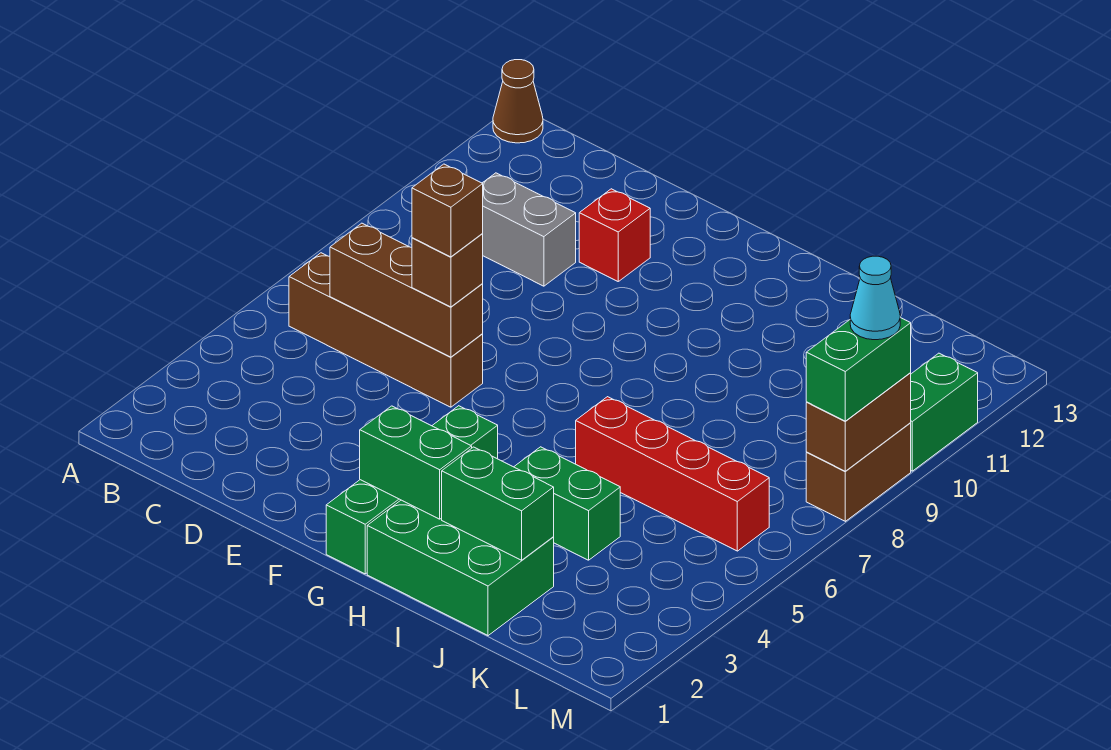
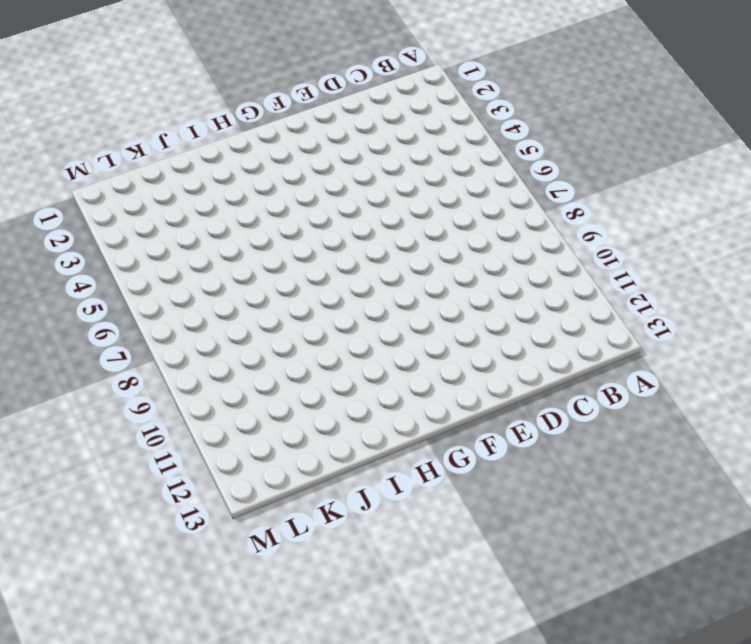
none -> brown cone A13 level 1
none -> brown brick B6:E6 level 1
none -> grey brick C10:D10 level 1

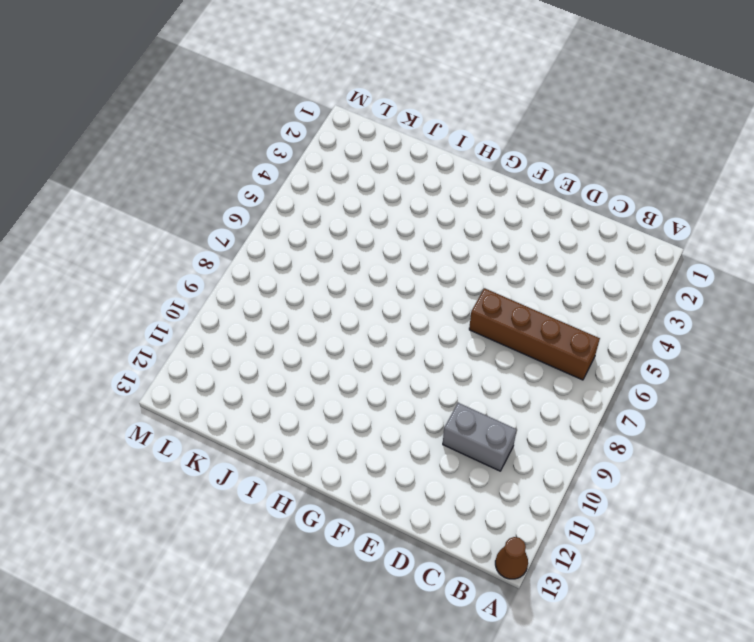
none -> red brick E11 level 1
none -> green brick G1:G4 level 1
none -> green brick H1:J2 level 1

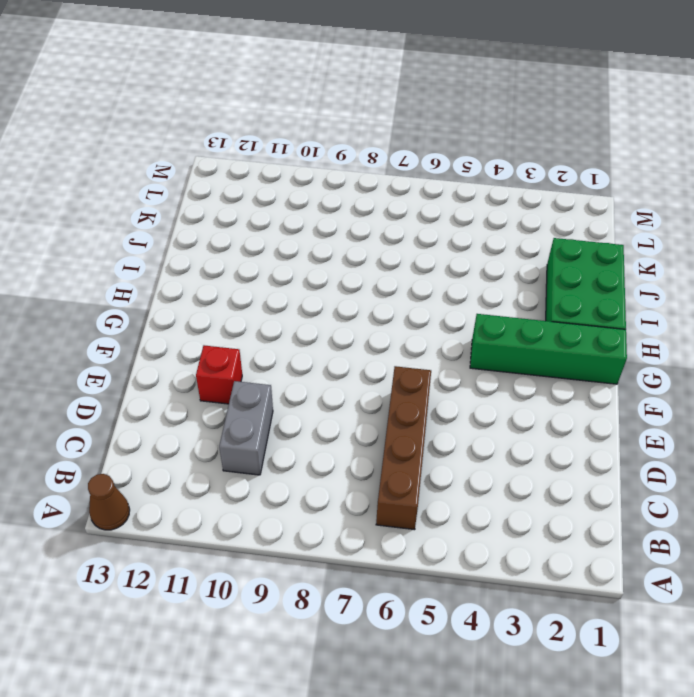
none -> green brick I4:J4 level 1
none -> red brick I6:L6 level 1
none -> brown brick M8:M9 level 1

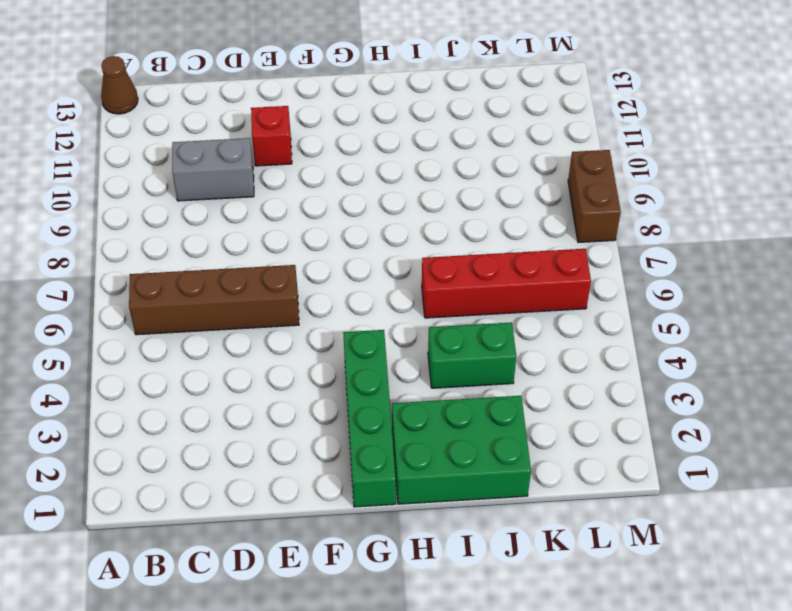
none -> green brick M10:M11 level 1
none -> brown brick C6:E6 level 2
none -> green brick G2:H2 level 2

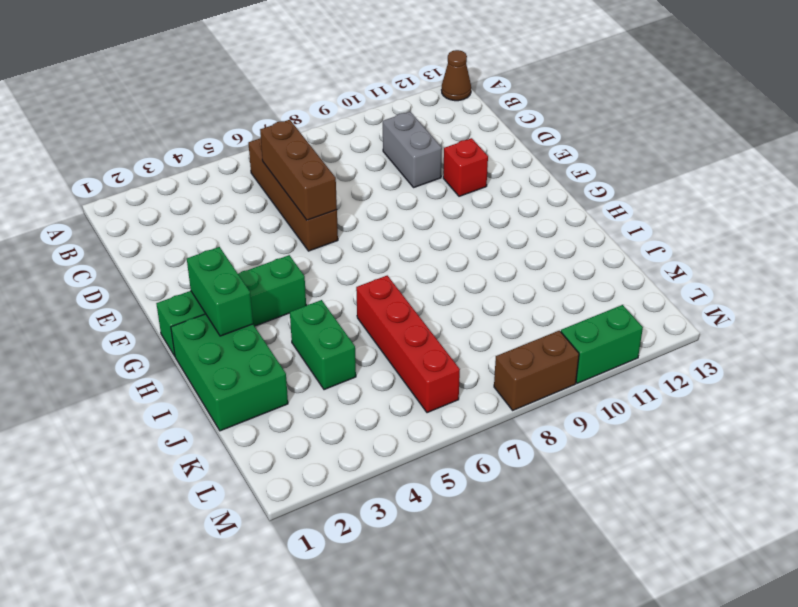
none -> green brick I2:J2 level 2
none -> brown brick M8:M9 level 2
none -> brown brick E6 level 3

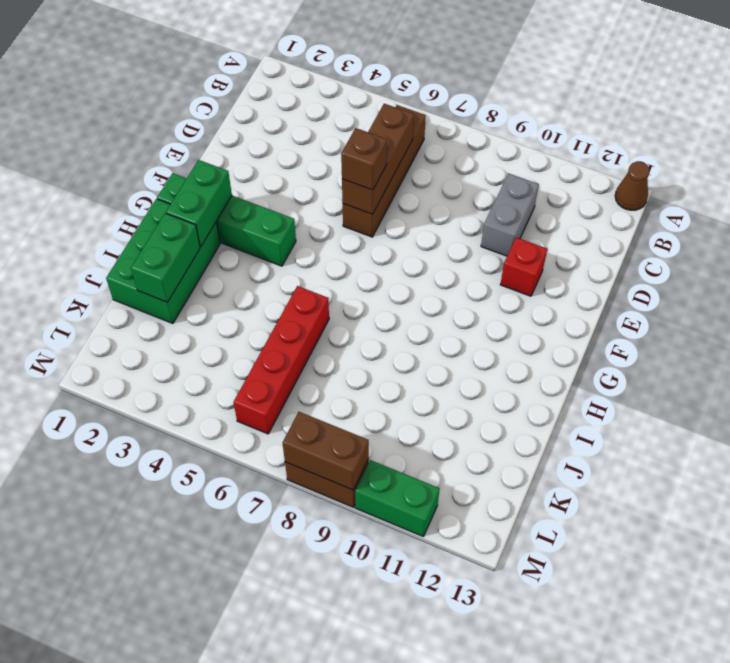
none -> green brick I4:J4 level 1
none -> green brick M8:M9 level 3
none -> brown brick E6 level 4

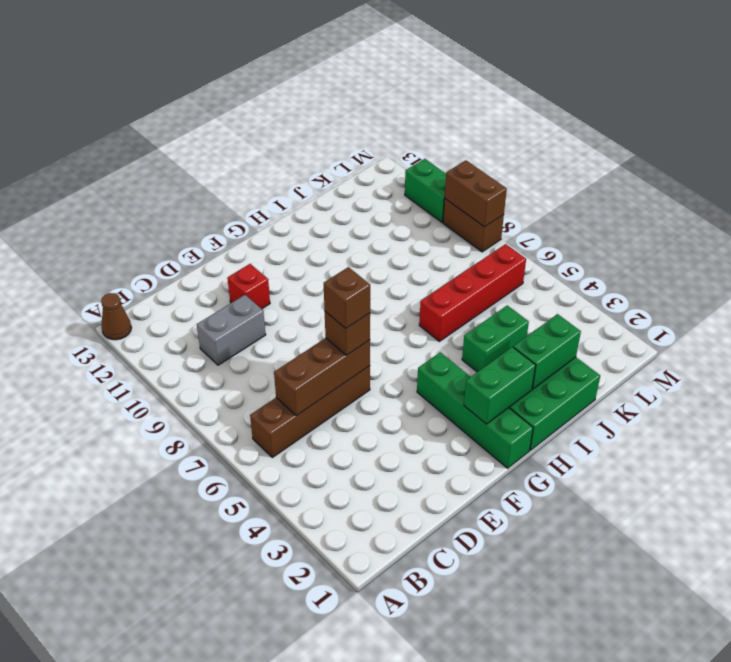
none -> green brick M8:M9 level 3
none -> cyan cone M9 level 4

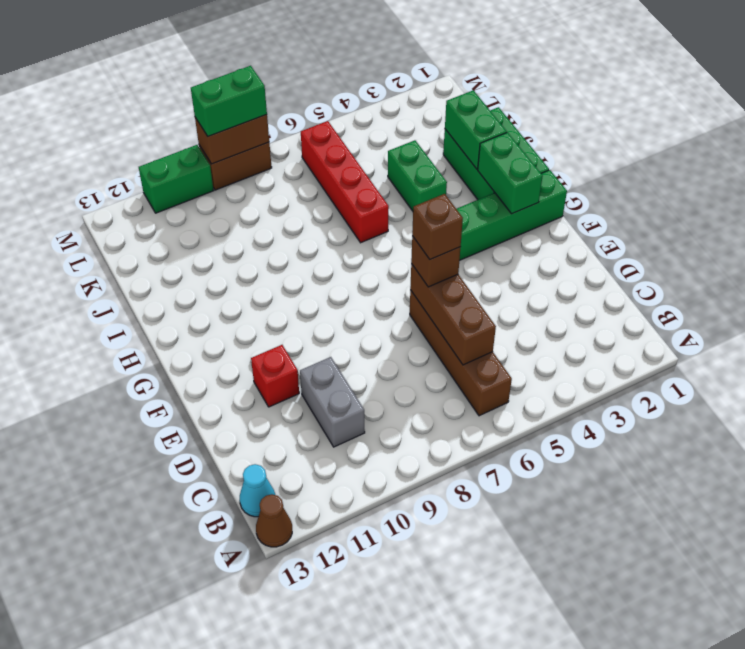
cyan cone B13 level 1 -> cyan cone M9 level 4

